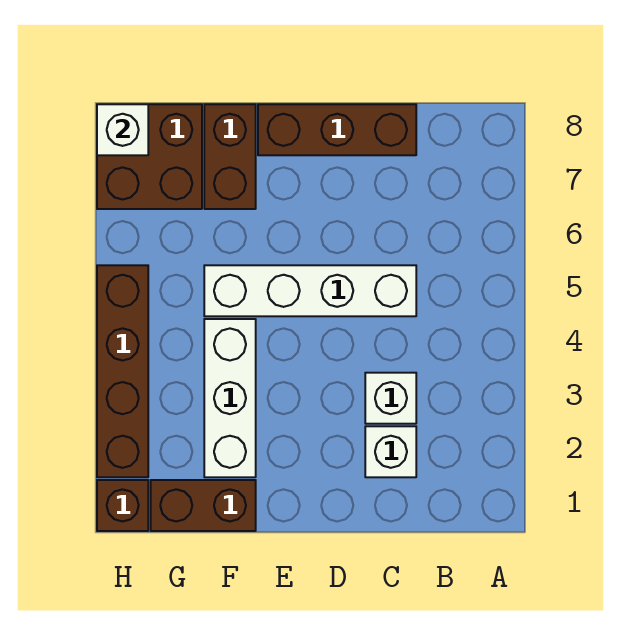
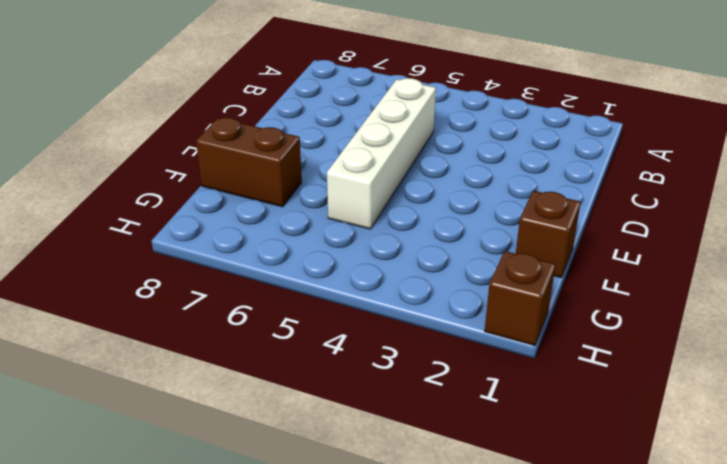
brown brick F1 level 1 -> brown brick F1:G1 level 1
none -> white brick C2 level 1
none -> white brick C3 level 1

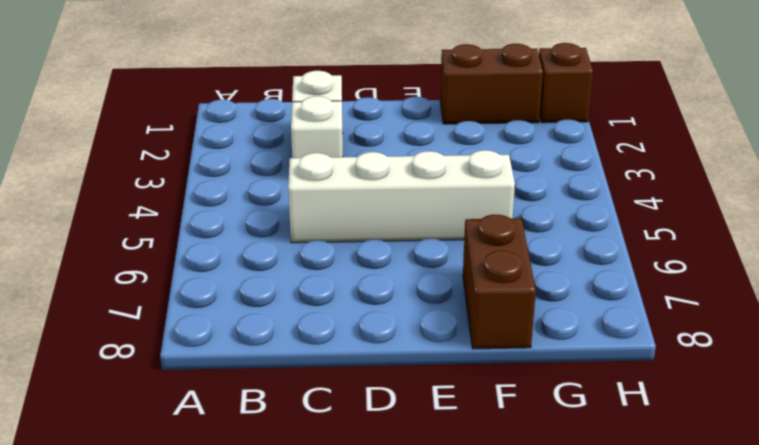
none -> brown brick C8:E8 level 1
none -> white brick F2:F4 level 1

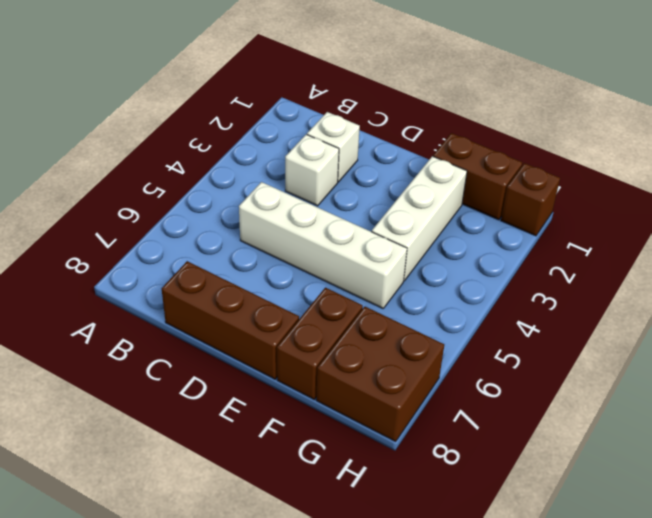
none -> brown brick H2:H5 level 1
none -> white brick H8 level 2

